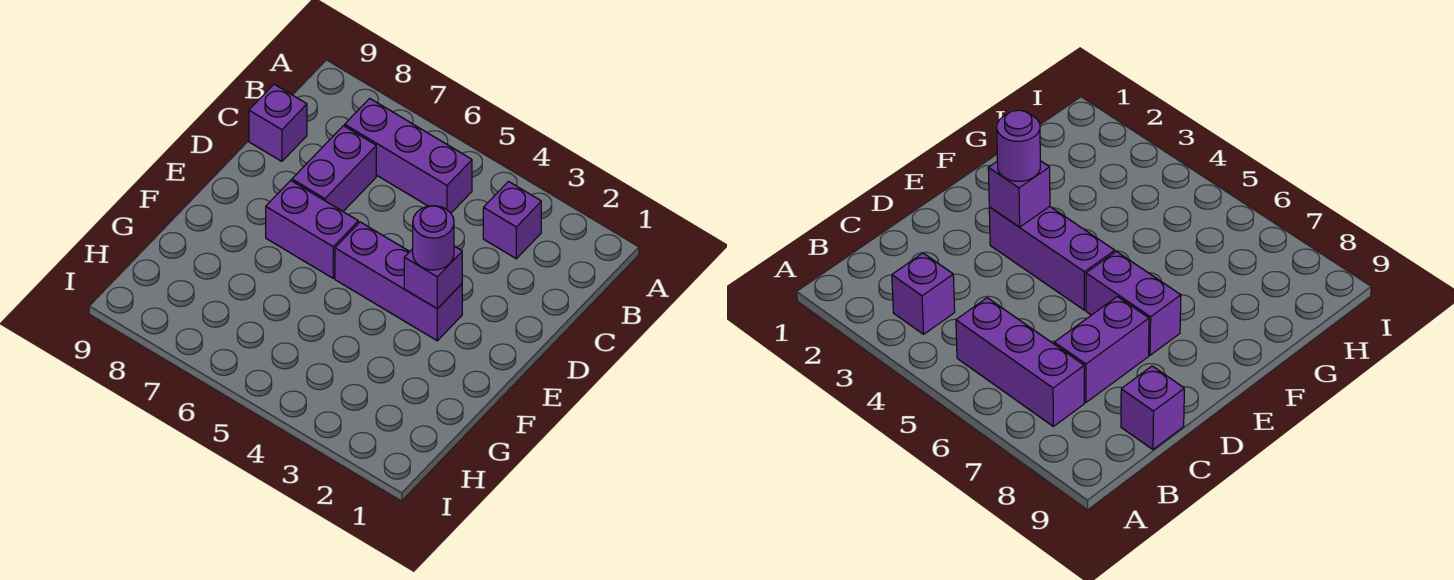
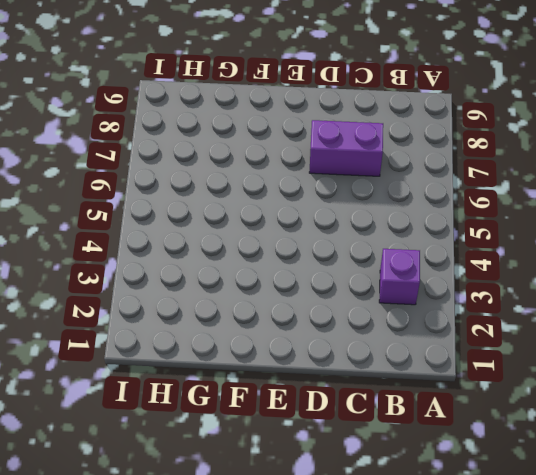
none -> purple brick B5:B7 level 1
none -> purple brick C9 level 1

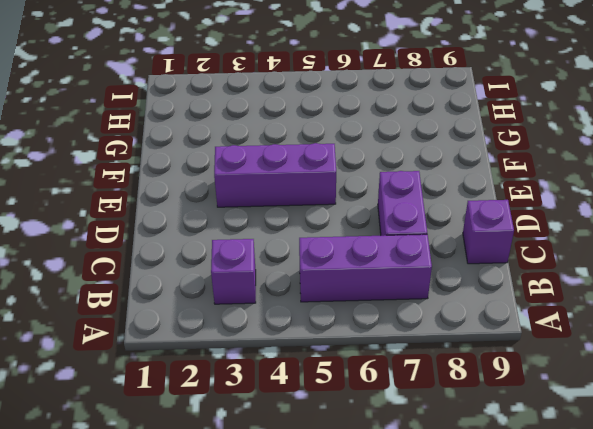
none -> purple brick E6:E7 level 1
none -> purple brick E3 level 2

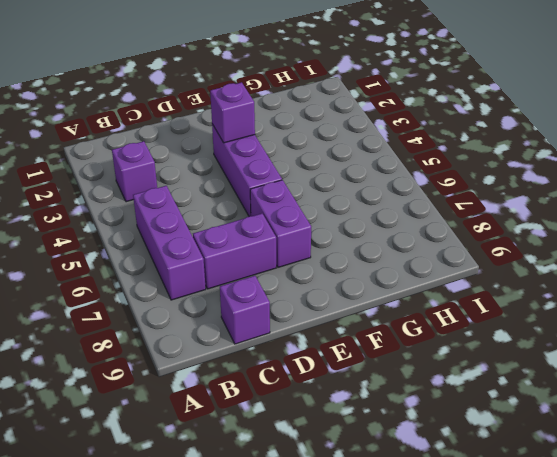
none -> purple round brick E3 level 3

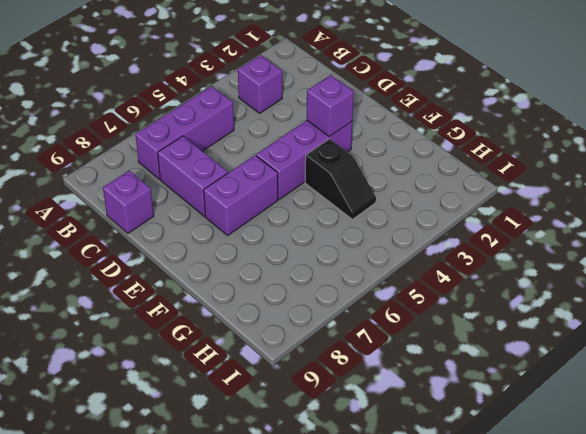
black slope F4:G4 level 1 top F -> none
none -> purple round brick E3 level 3

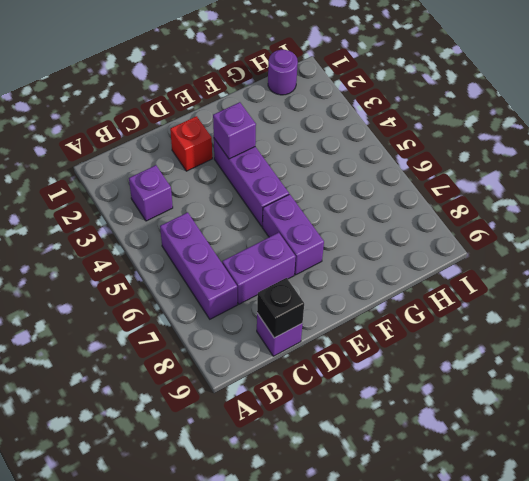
black brick C9 level 2 -> none
red brick D2 level 1 -> none
purple round brick H1 level 1 -> purple round brick E3 level 3

